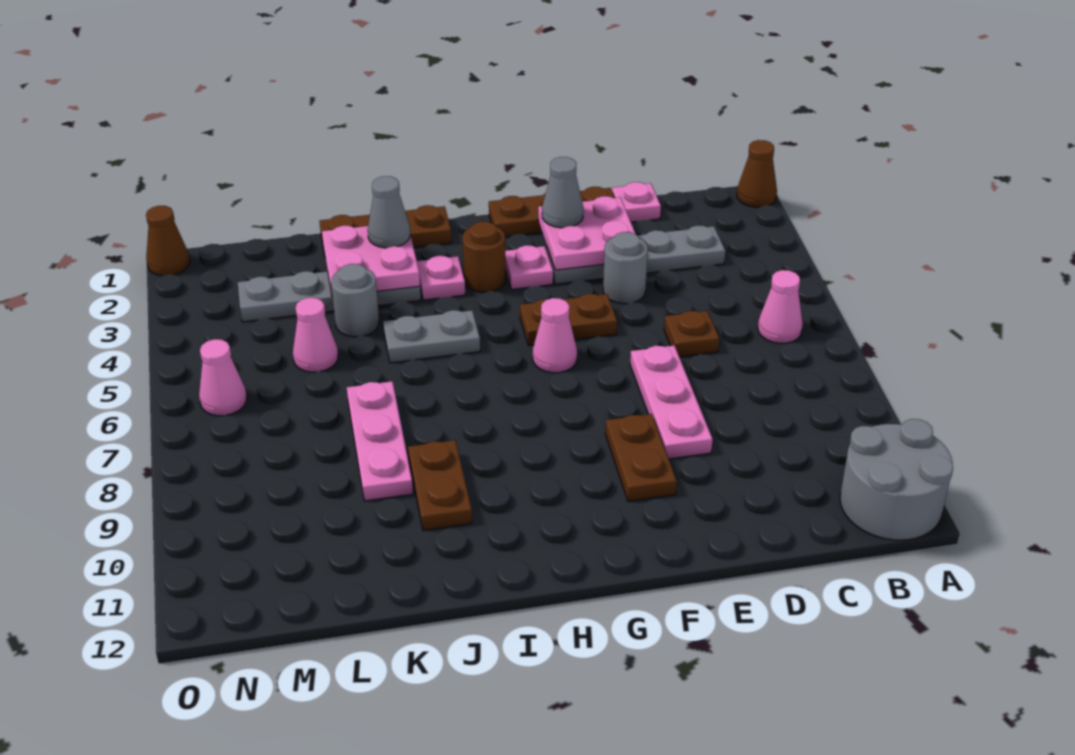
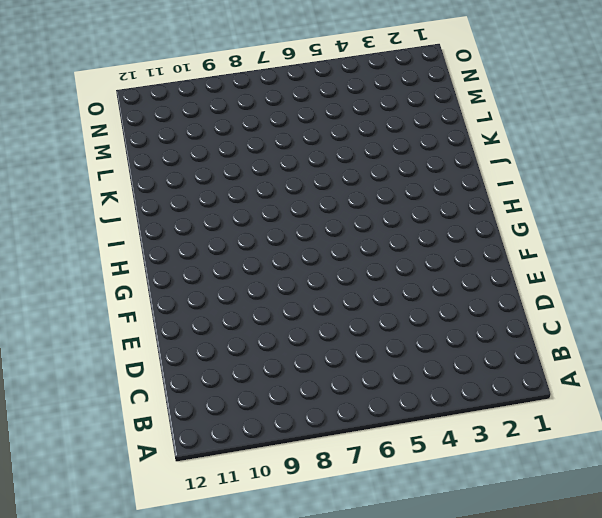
none -> brown cone A1 level 1
none -> grey round brick A11:B12 level 1
none -> pink cone B6 level 1

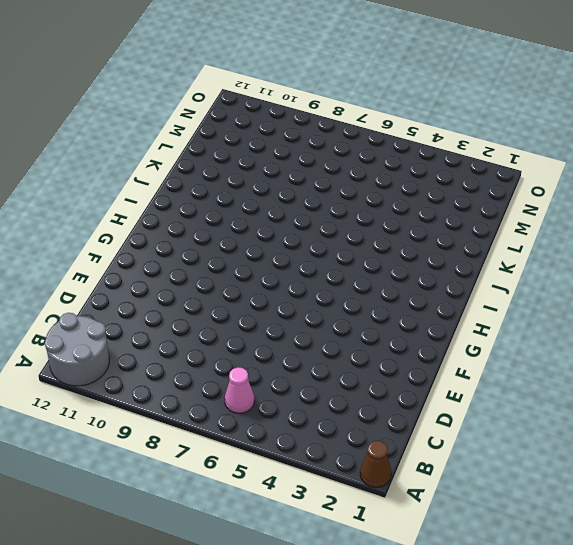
none -> grey plate C3:F3 level 1
none -> pink plate D1 level 1
none -> brown plate D6 level 1

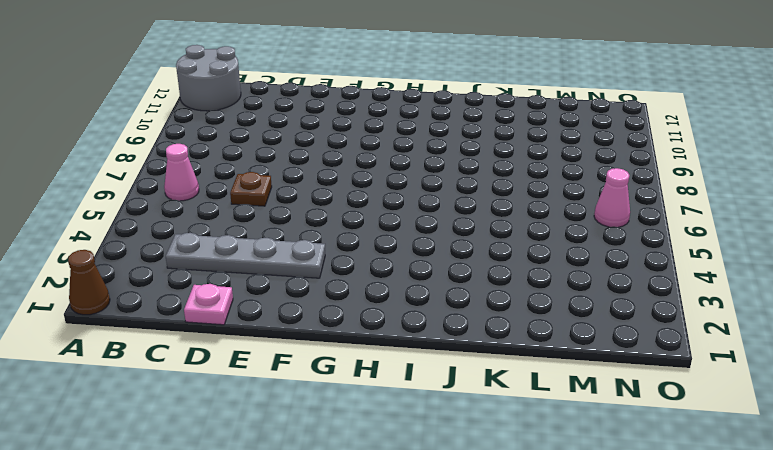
none -> brown plate E1:G1 level 1
none -> grey round brick E4 level 1
none -> pink plate E7:E9 level 1

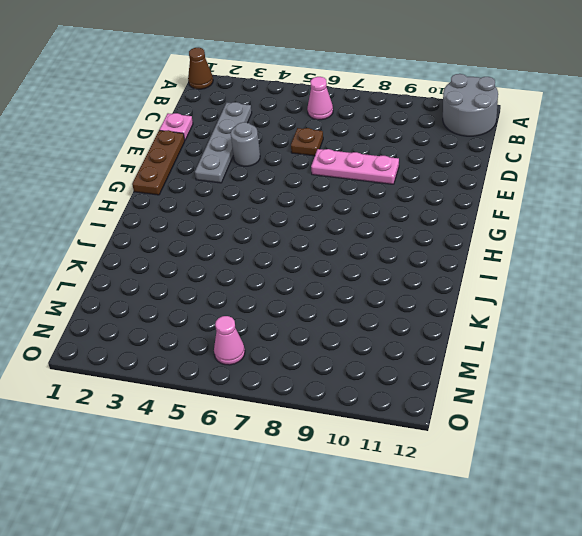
none -> brown plate F5:G5 level 1
none -> brown plate F9:F10 level 1
none -> pink plate G3 level 1

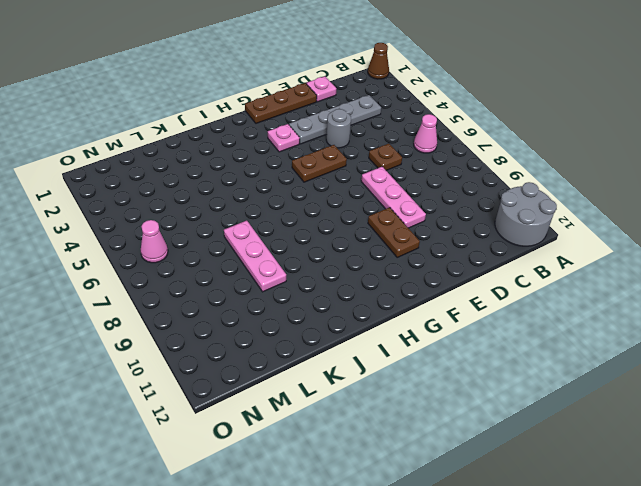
none -> pink cone G6 level 1
none -> brown round brick H3 level 1
none -> brown plate I1:K1 level 1

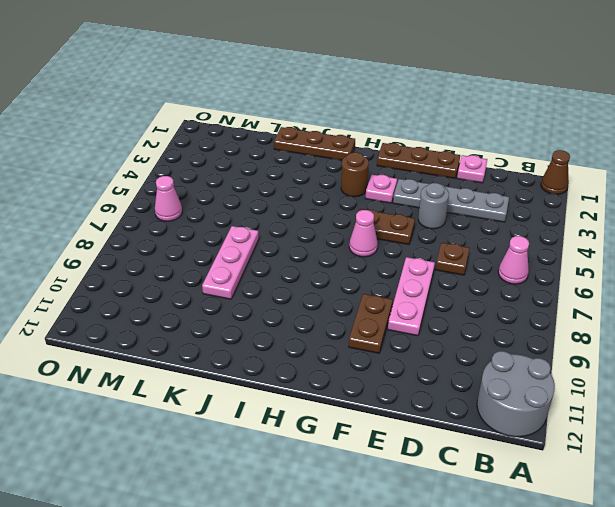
none -> pink plate I3 level 1
none -> grey plate I5:J5 level 1
none -> grey plate J3:M3 level 1

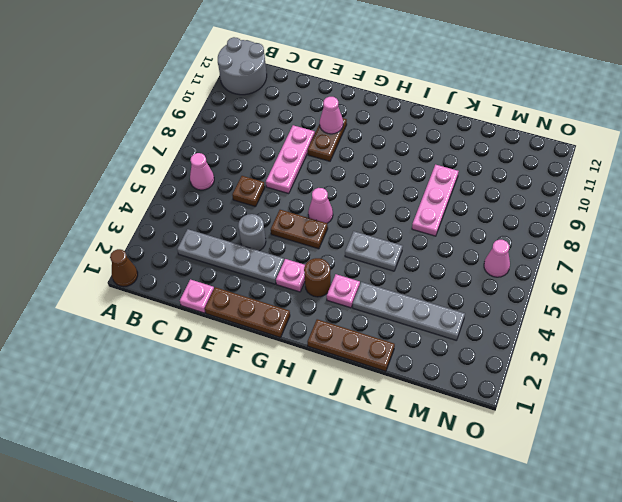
pink cone F10 level 2 -> pink cone L5 level 1
none -> brown plate J9:J10 level 1
none -> grey round brick K4 level 1
none -> brown cone O1 level 1

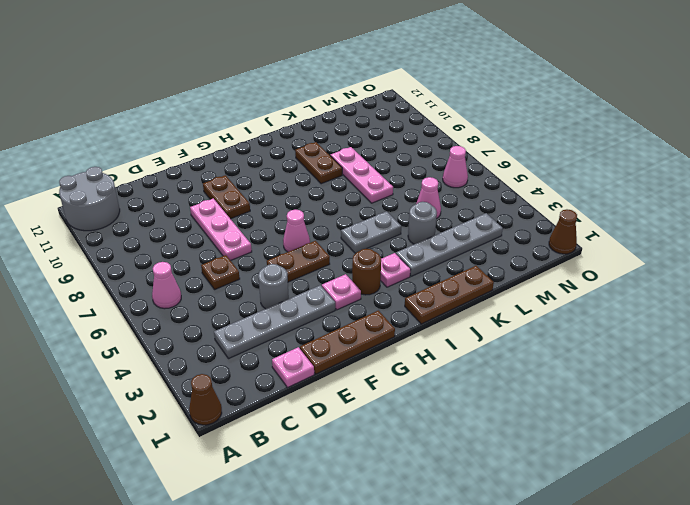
none -> pink plate E2:F3 level 2
none -> pink plate J2:K3 level 2
none -> grey cone F2 level 3

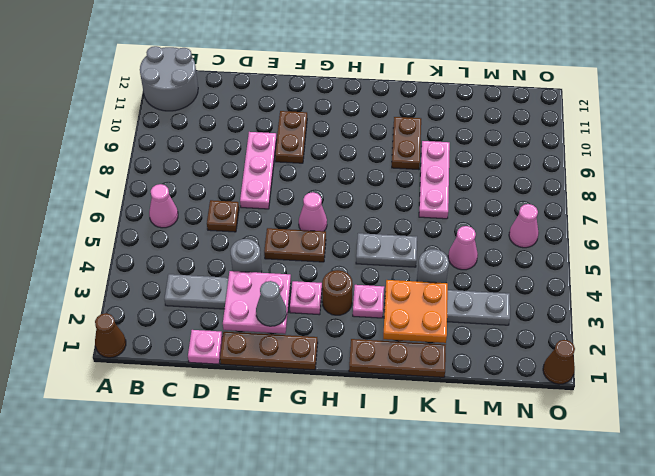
orange plate J2:K3 level 2 -> pink plate J2:K3 level 2
none -> grey cone J2 level 3

